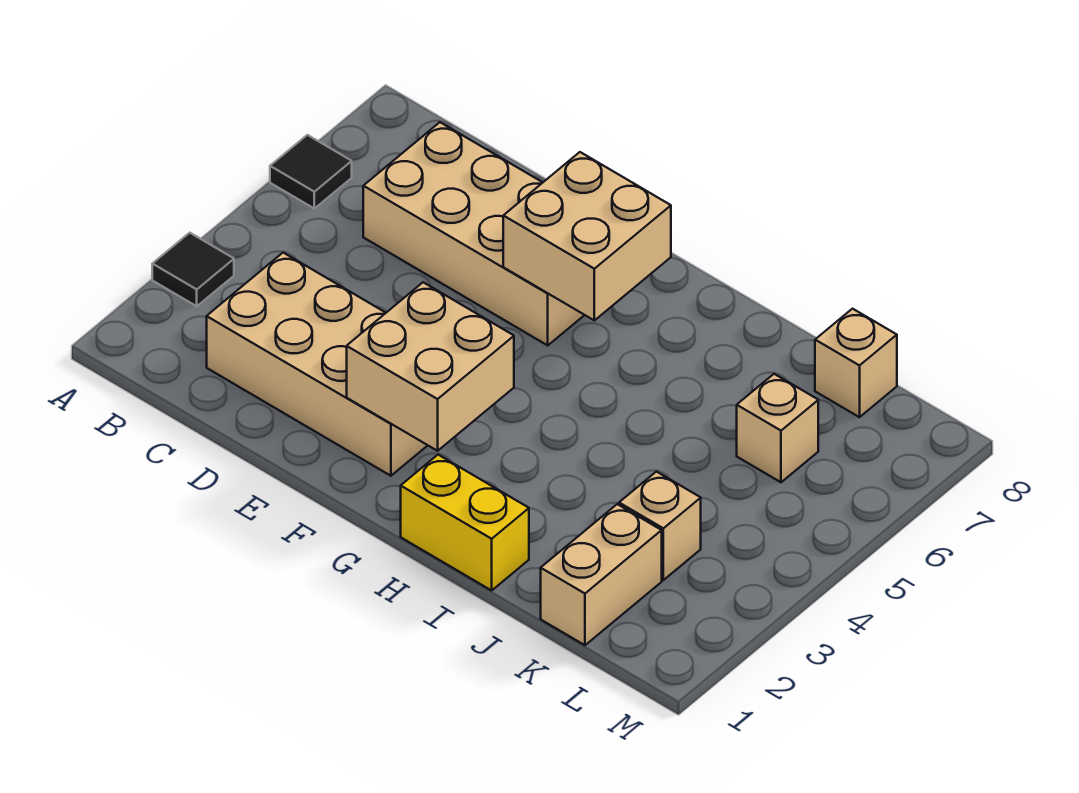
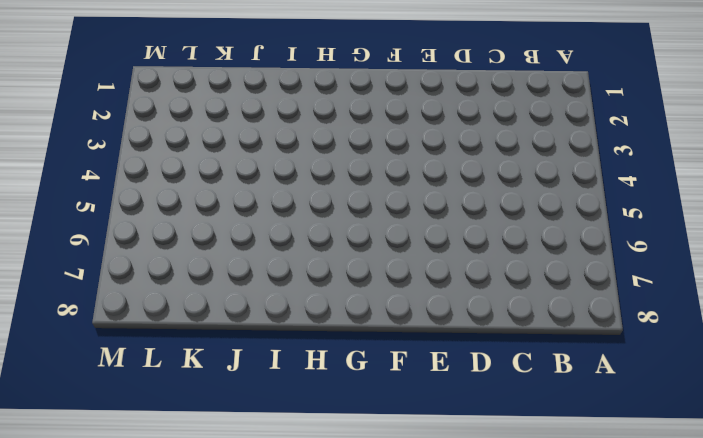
none -> black tile A3 level 1
none -> black tile A6 level 1

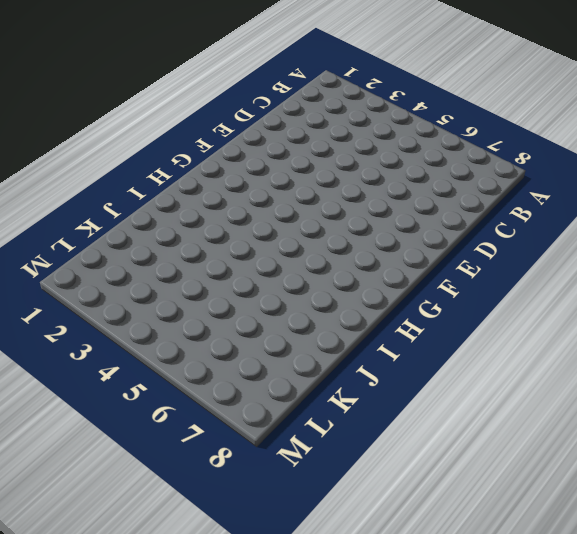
none -> black tile A3 level 1
none -> black tile A6 level 1

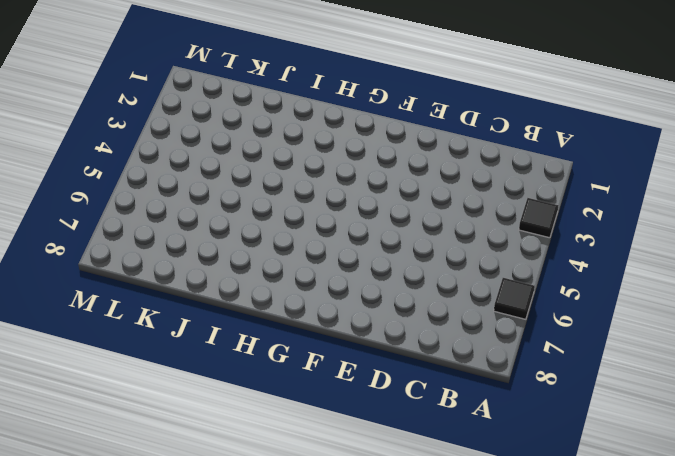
none -> tan brick C2:F3 level 1
none -> tan brick C6:F7 level 1

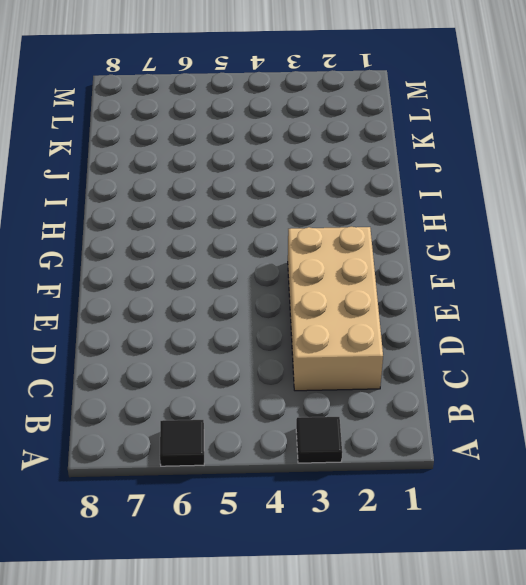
none -> tan brick C6:F7 level 1
none -> yellow brick H1:I1 level 1

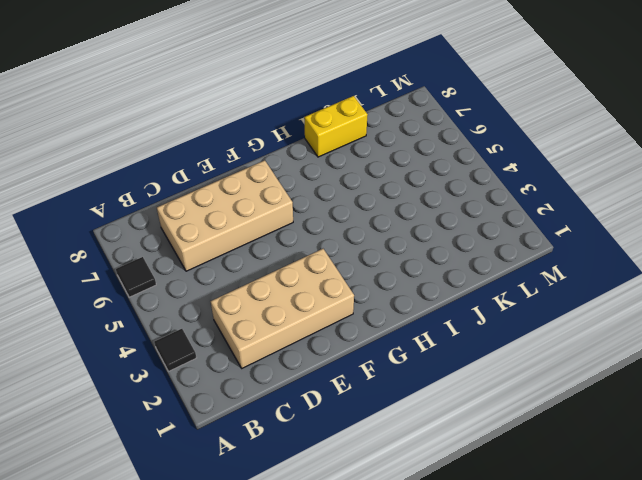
yellow brick I8:J8 level 1 -> yellow brick H1:I1 level 1
none -> tan brick K1:K2 level 1
none -> tan brick K3 level 1

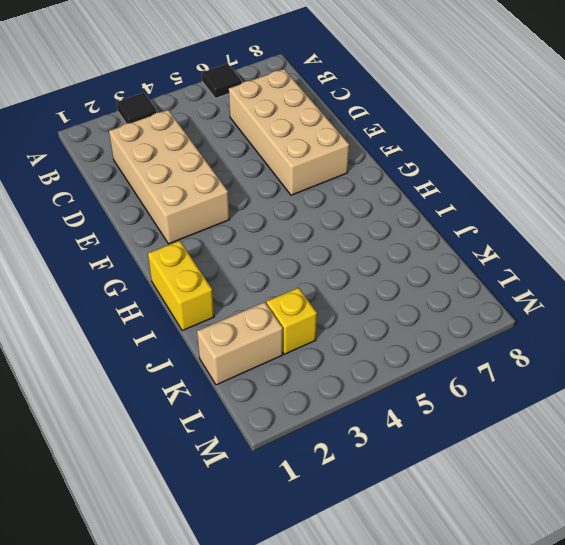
yellow brick K3 level 1 -> tan brick K3 level 1
none -> tan brick K6 level 1
none -> tan brick K8 level 1

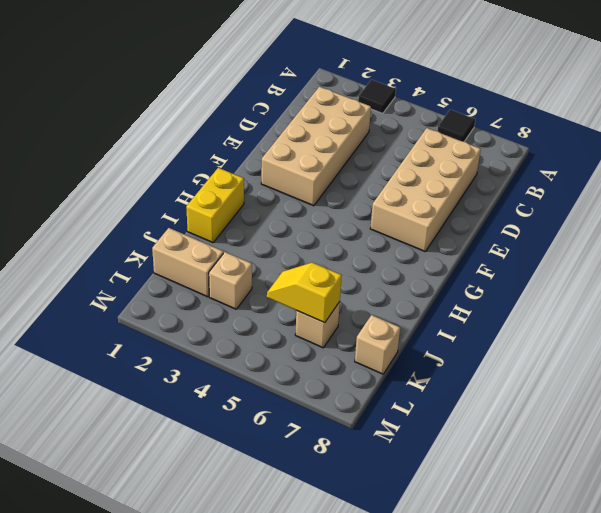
yellow slope K5:K6 level 2 top 6 -> none
none -> tan brick F2:G3 level 2
none -> tan brick F6:G7 level 2

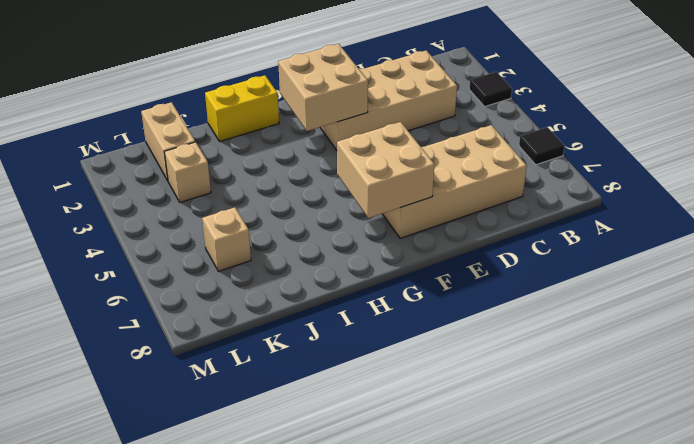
none -> tan brick K8 level 1

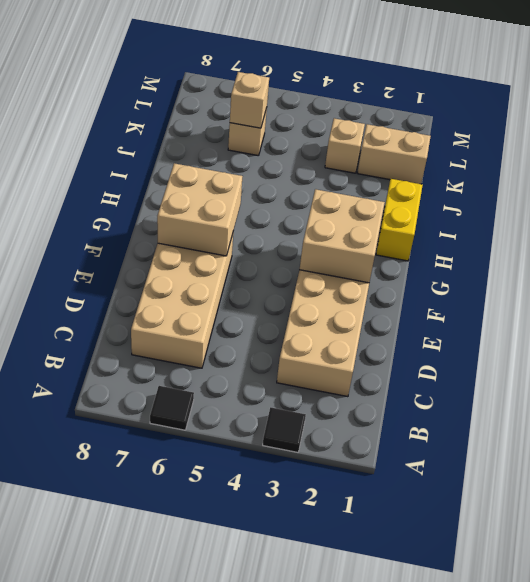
tan brick K6 level 2 -> tan brick K8 level 1

